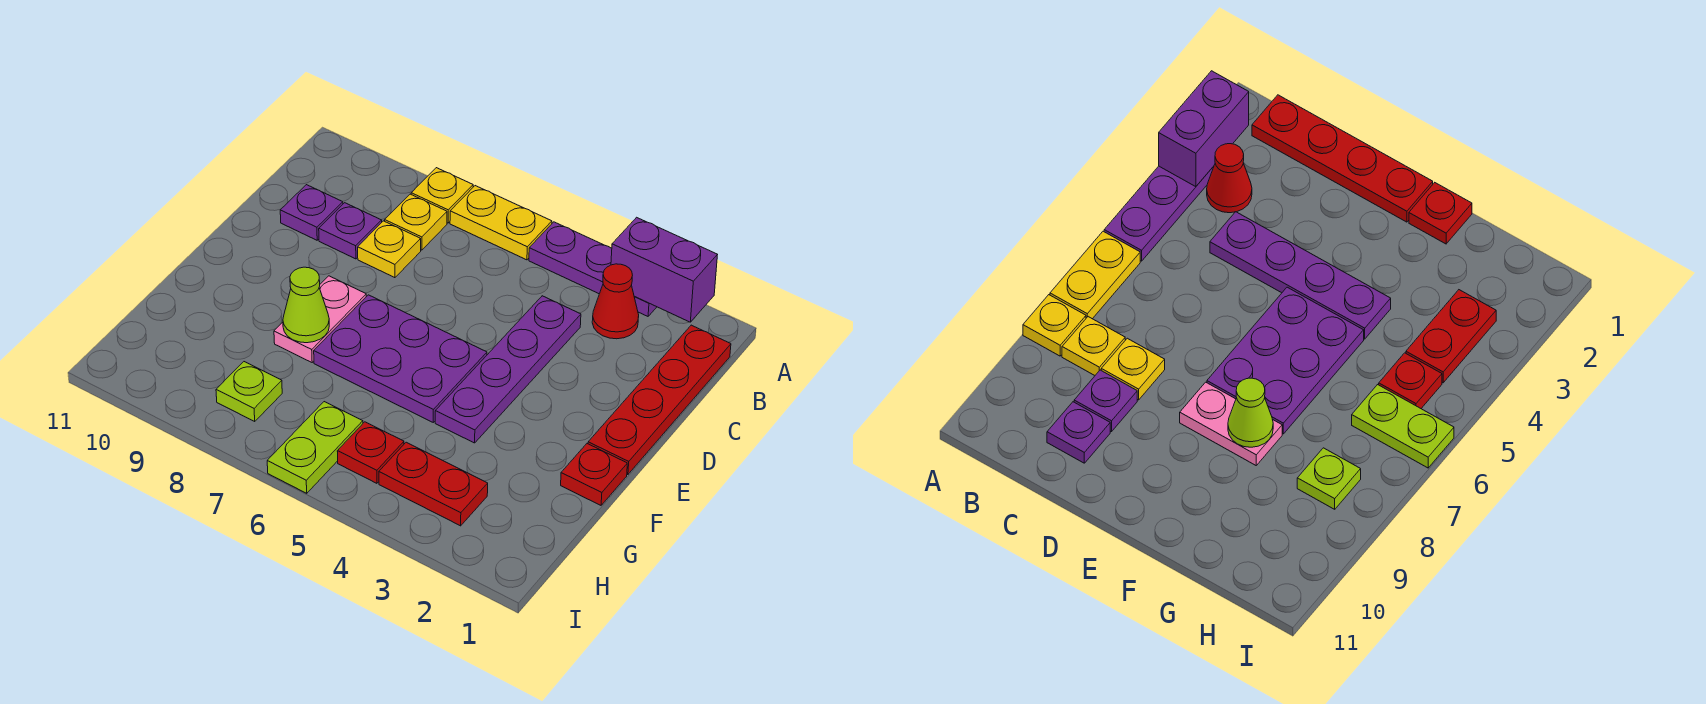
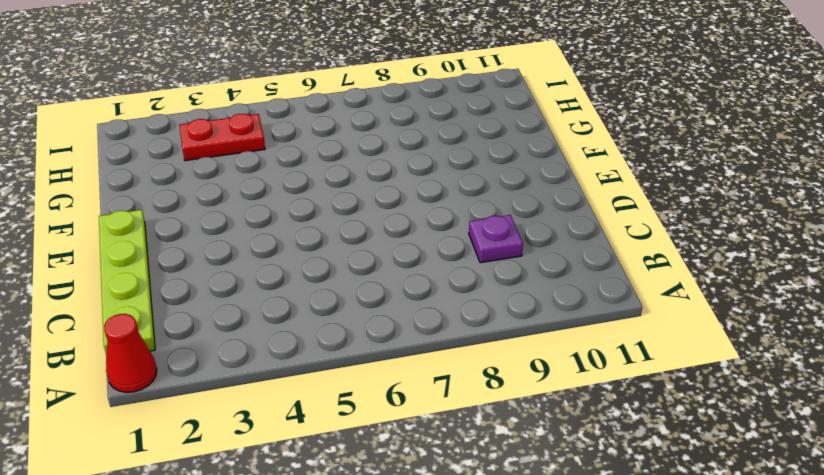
red cone A1 level 1 -> red cone B3 level 1
lime plate B1:E1 level 1 -> red plate B1:E1 level 1
none -> purple plate A3:A5 level 1
none -> yellow plate A6:A7 level 1
none -> yellow plate A8 level 1

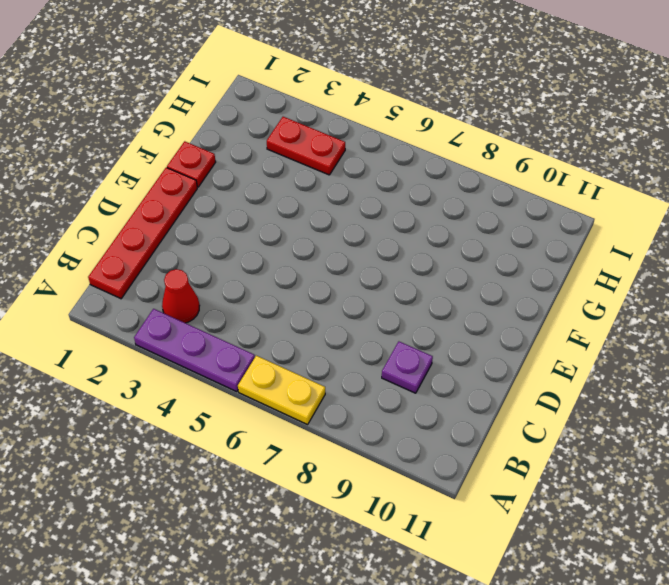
none -> yellow plate A8 level 1
none -> yellow plate B8 level 1
none -> purple plate C4:F4 level 1

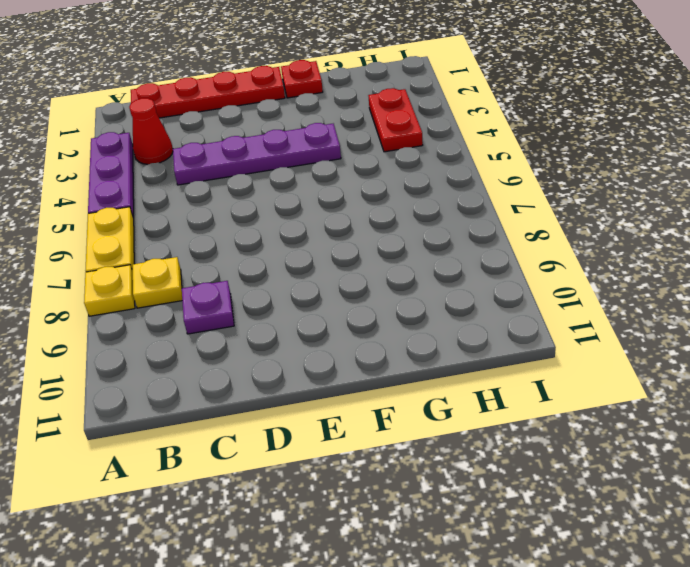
none -> yellow plate C8 level 1
none -> purple plate C10 level 1
none -> purple plate E5:F7 level 1

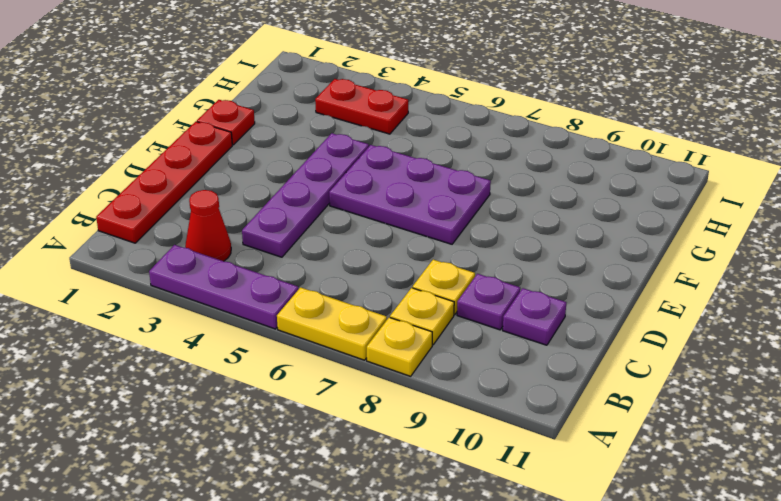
none -> pink plate E8:F8 level 1
none -> red plate H5 level 1
none -> lime plate H6:I6 level 1

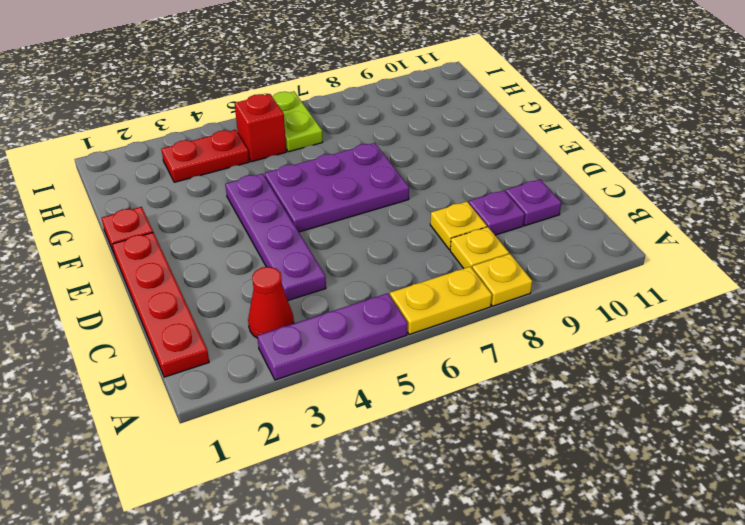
red brick H5 level 1 -> red plate H5 level 1
none -> pink plate E8:F8 level 1
none -> lime plate H8 level 1
none -> purple brick A2:A3 level 2

